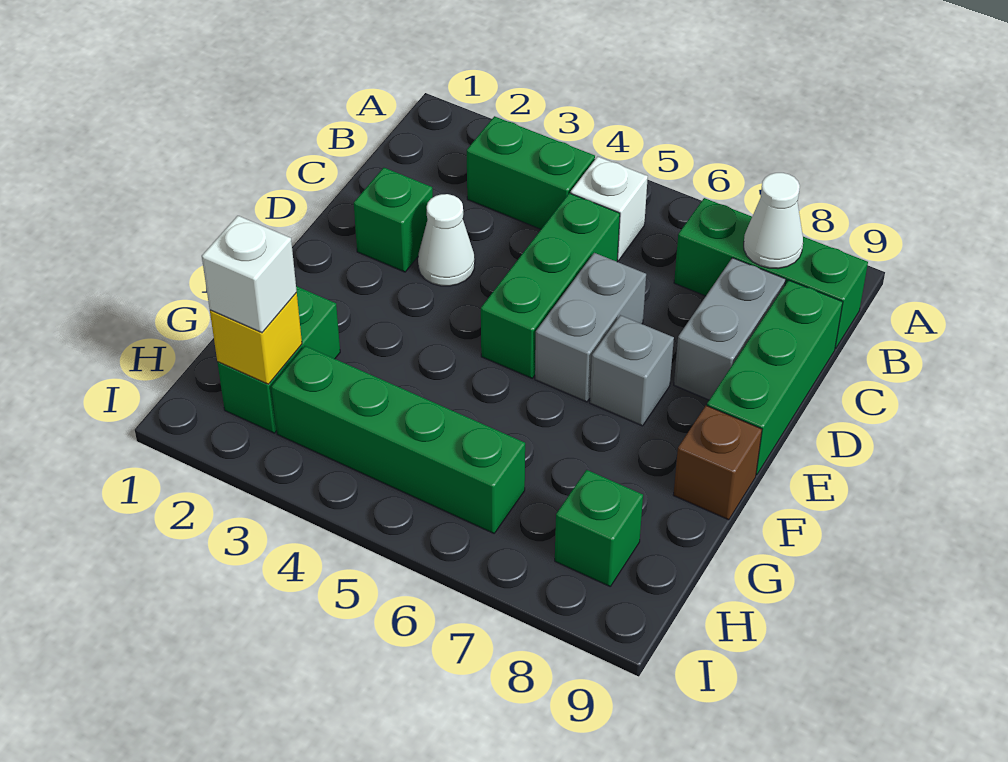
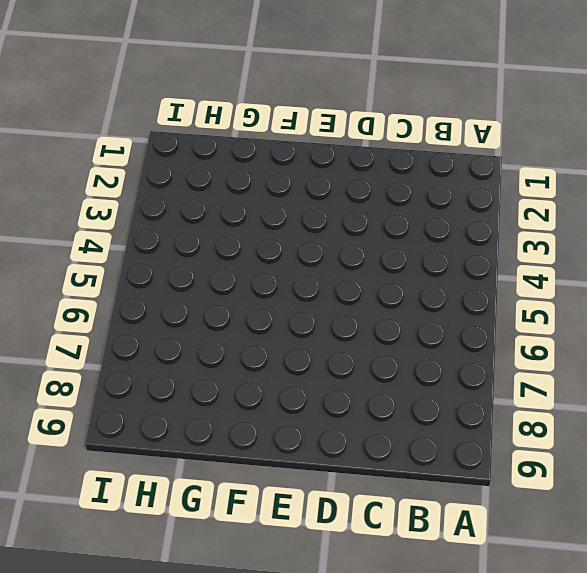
none -> green brick B3:B4 level 1
none -> white brick B5 level 1
none -> green brick B7:B9 level 1

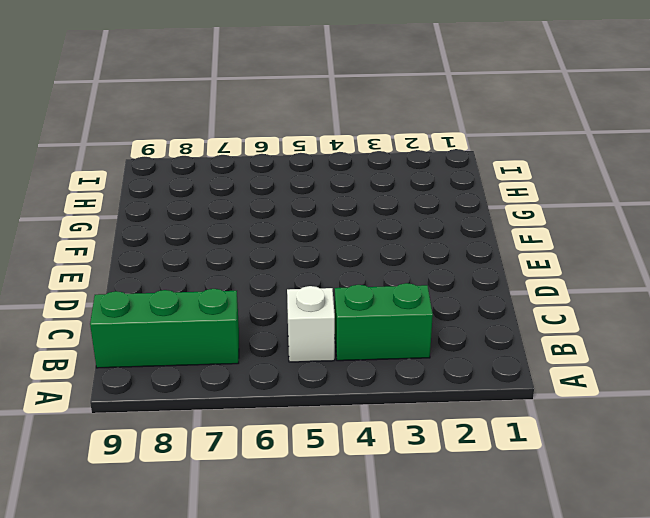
none -> green brick C5:E5 level 1
none -> grey brick C8:D8 level 1
none -> green brick C9:E9 level 1

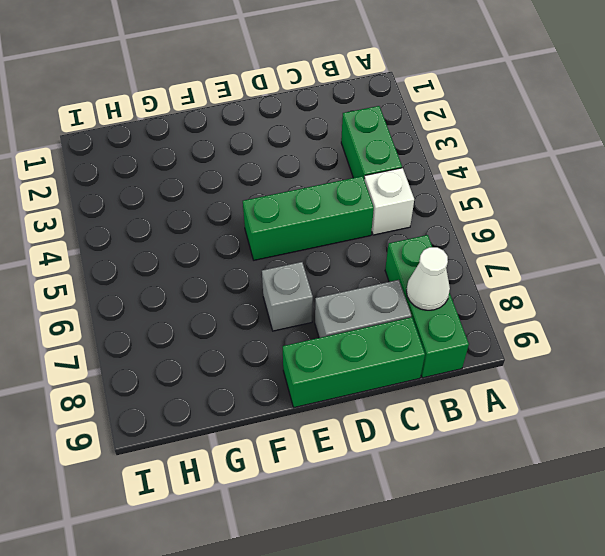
none -> green brick D2 level 1
none -> white cone D3 level 1
none -> grey brick D6:E6 level 1

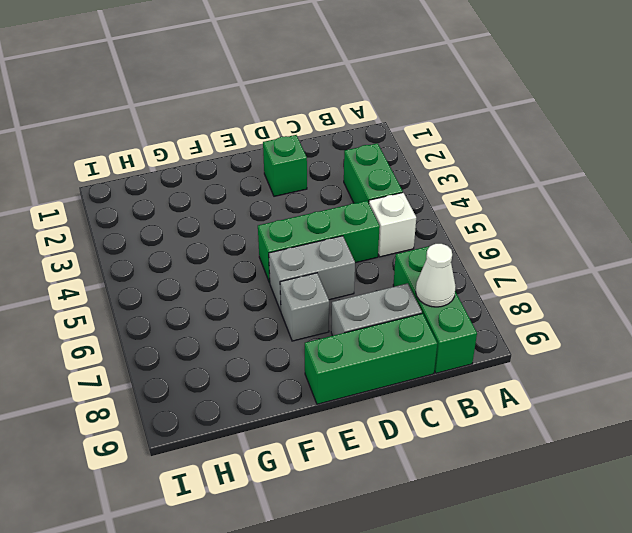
none -> white cone D3 level 1
none -> brown brick F9 level 1
none -> green brick G2:H2 level 1

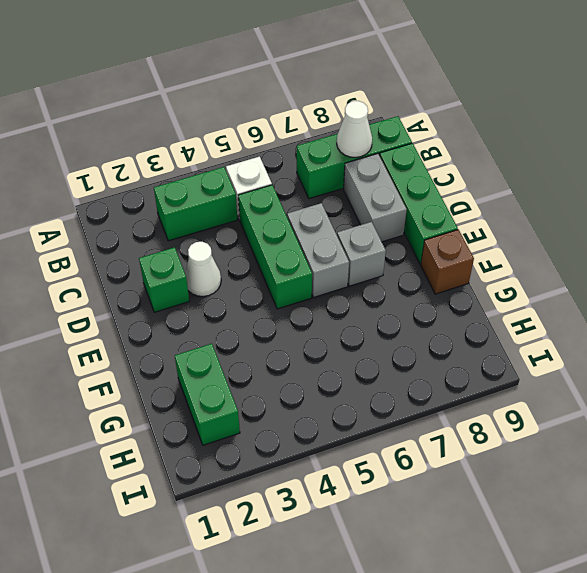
none -> green brick H3:H6 level 1
none -> green brick H8 level 1
none -> yellow brick H2 level 2

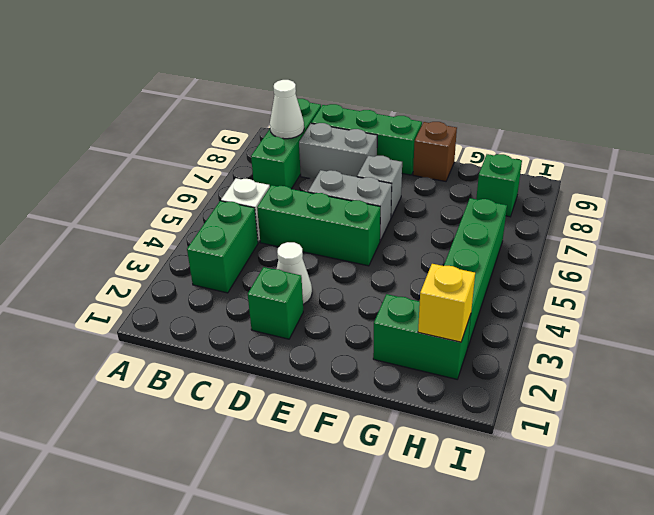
none -> white brick H2 level 3

